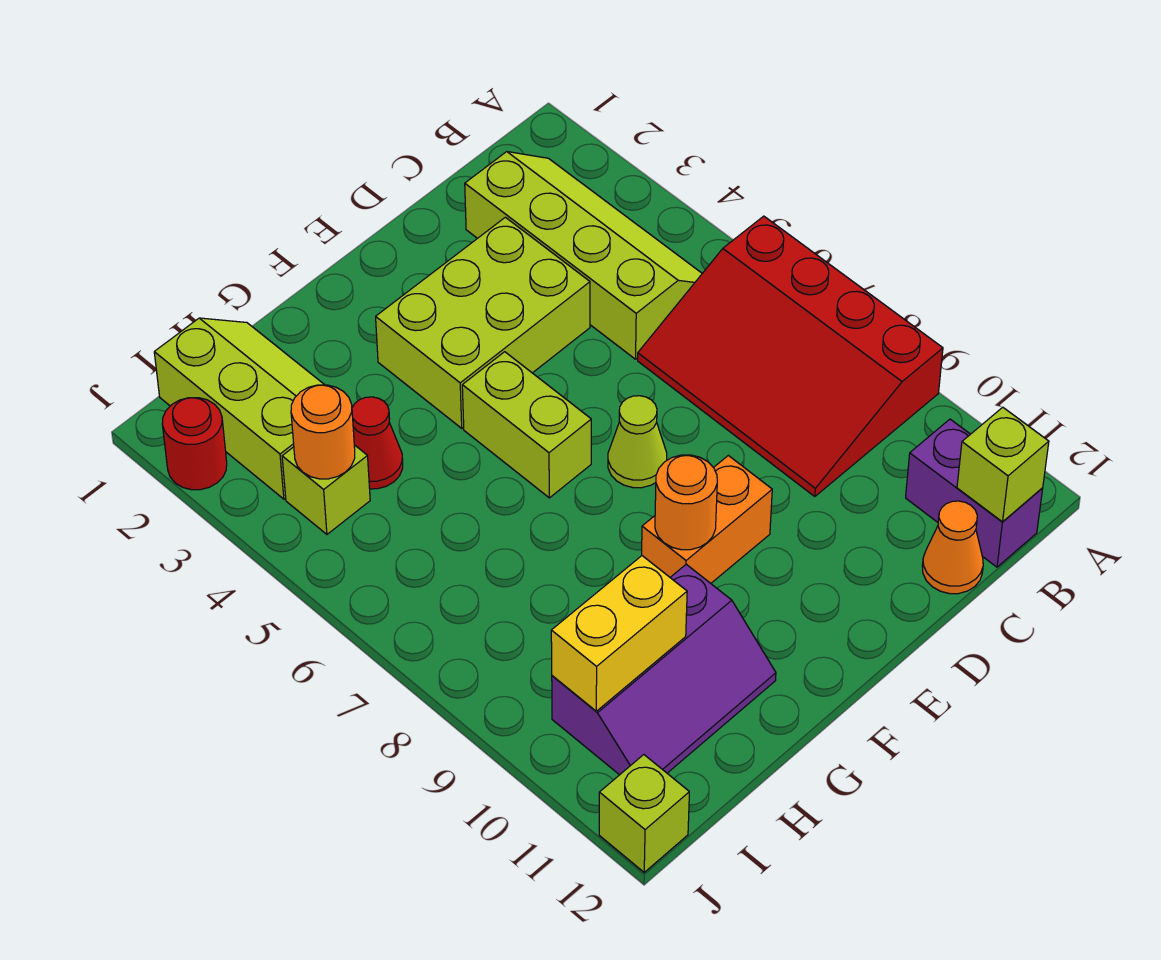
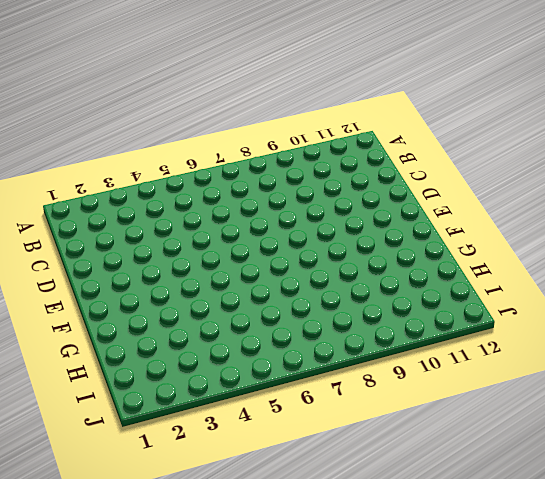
none -> red slope A6:C9 level 1 top A
none -> lime slope B2:C5 level 1 top C
none -> purple brick B11:B12 level 1

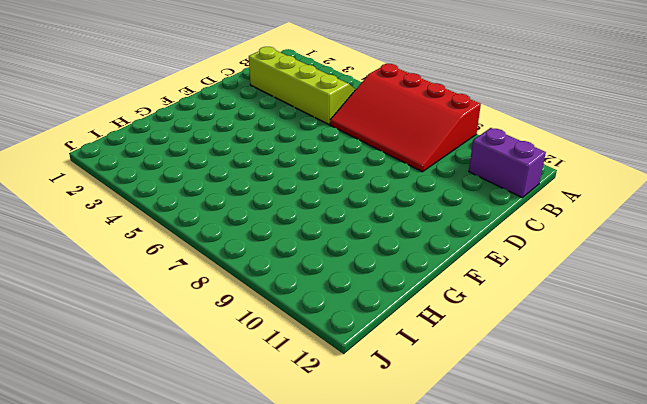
none -> orange cone C12 level 1
none -> lime brick D3:F4 level 1
none -> lime cone E7 level 1

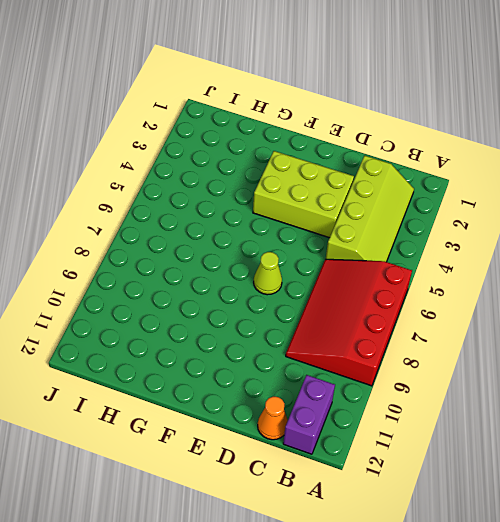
none -> orange brick E9:F9 level 1
none -> lime brick F5:F6 level 1
none -> purple slope G10:I11 level 1 top 10

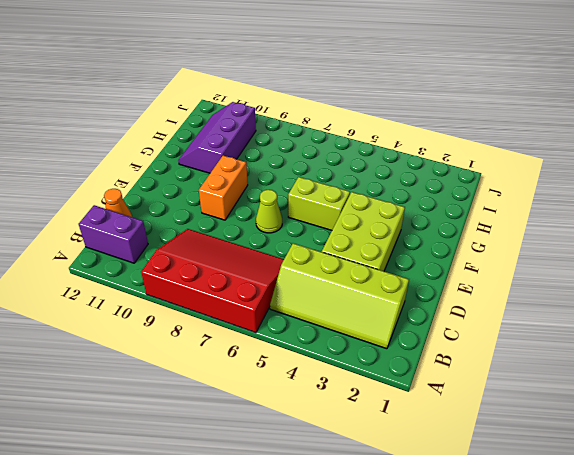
none -> lime slope H1:I3 level 1 top I
none -> red cone H4 level 1
none -> lime brick I4 level 1

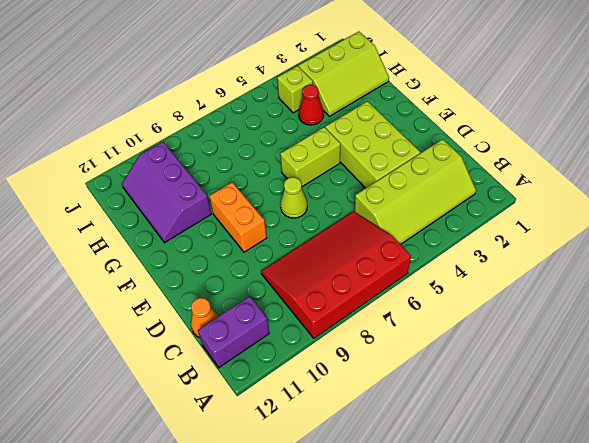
none -> red round brick J2 level 1
none -> lime brick J12 level 1
none -> lime brick B12 level 2

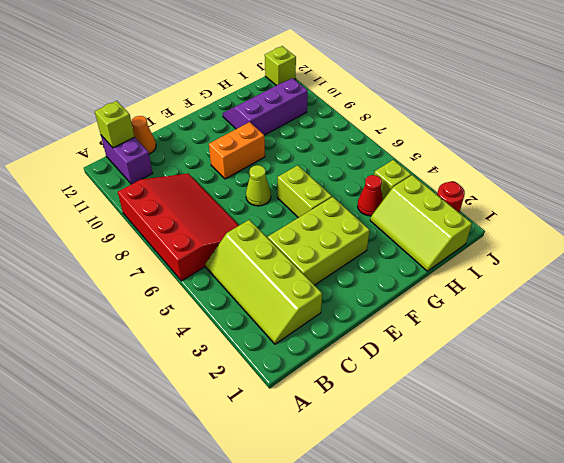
none -> orange round brick F9 level 2
none -> yellow brick H10:I10 level 2
none -> orange round brick I4 level 2

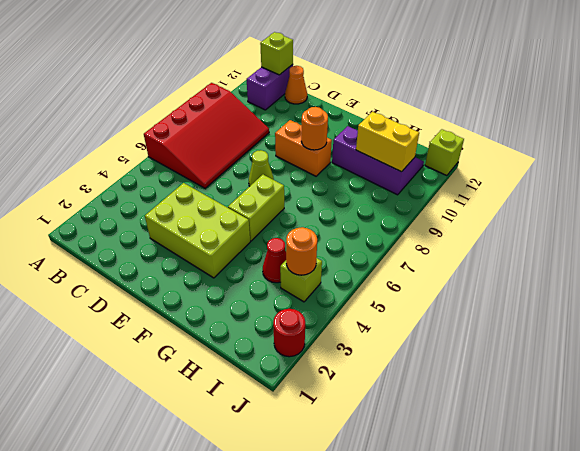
none -> lime slope B2:C5 level 1 top C
none -> lime slope H1:I3 level 1 top I

